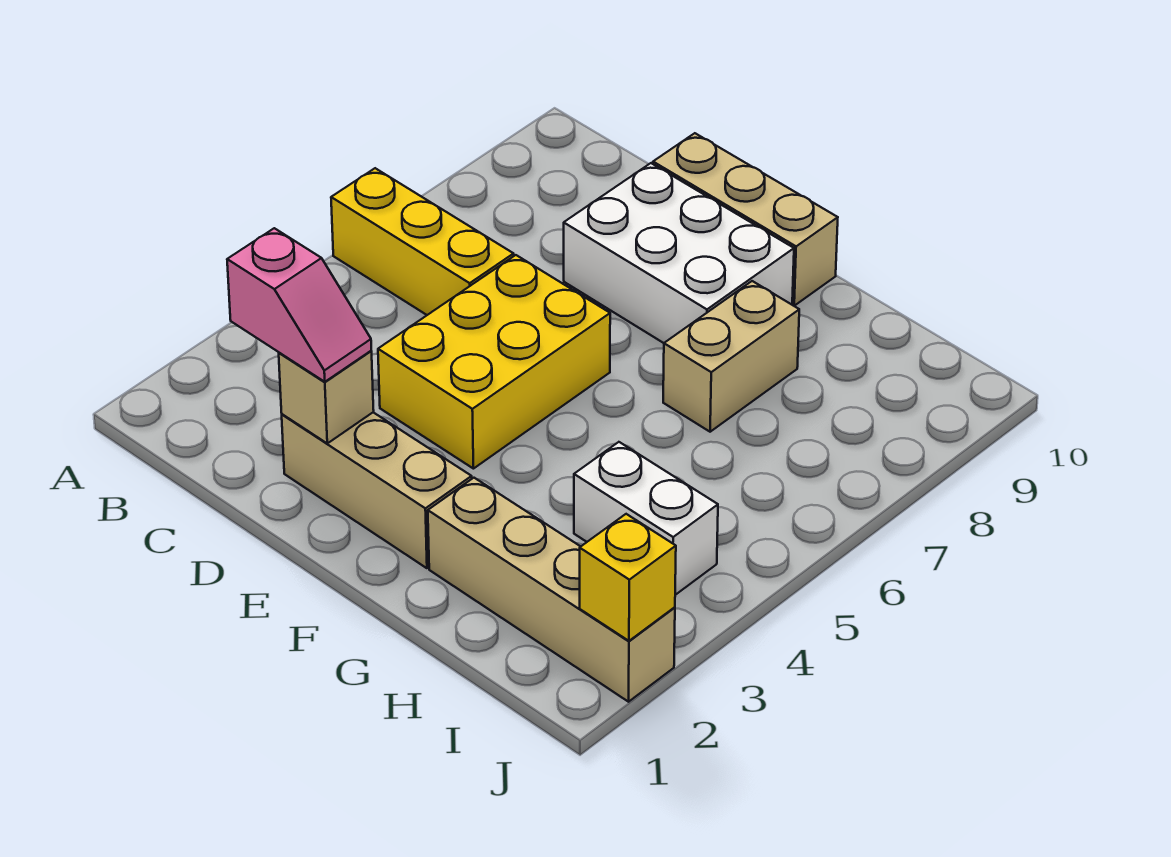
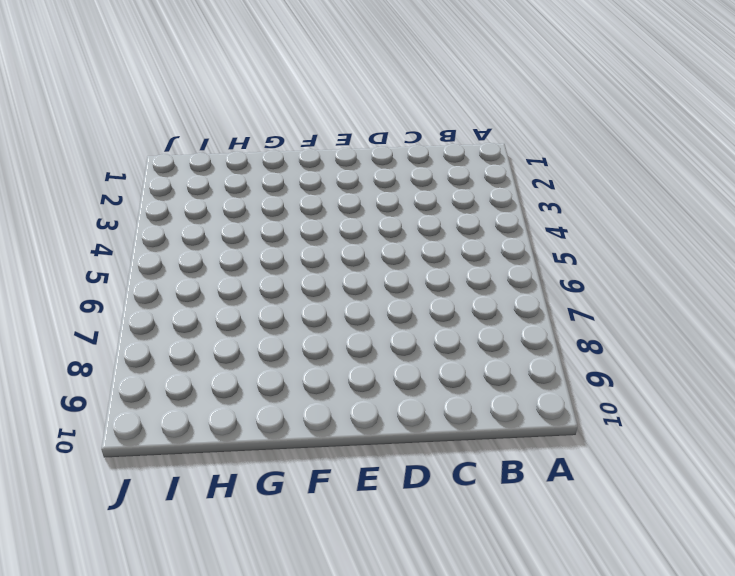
none -> yellow brick A6:C6 level 1
none -> tan brick D2:F2 level 1

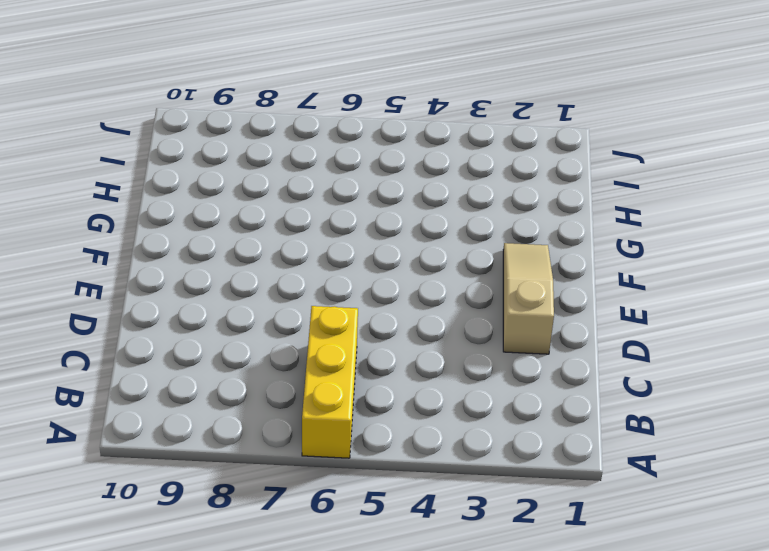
tan slope D2:F2 level 1 top D -> tan brick D2:F2 level 1
none -> yellow brick D4:E6 level 1
none -> white brick D8:F9 level 1

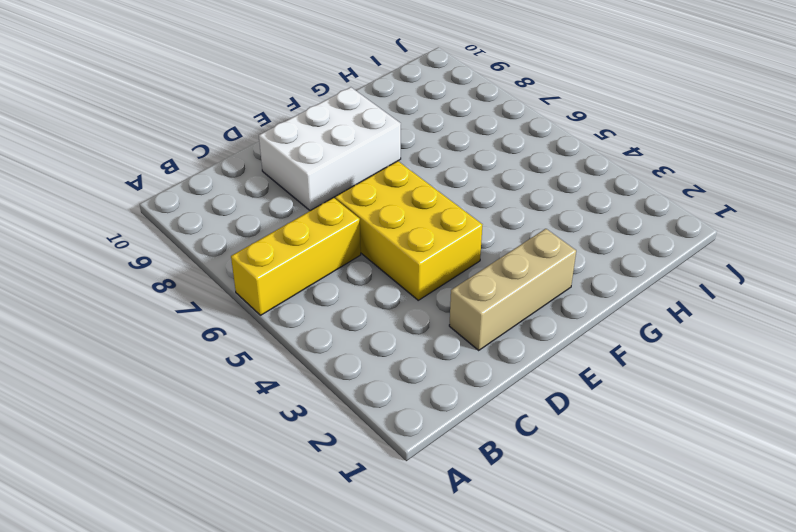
none -> tan brick D10:F10 level 1
none -> tan brick G2:J2 level 1

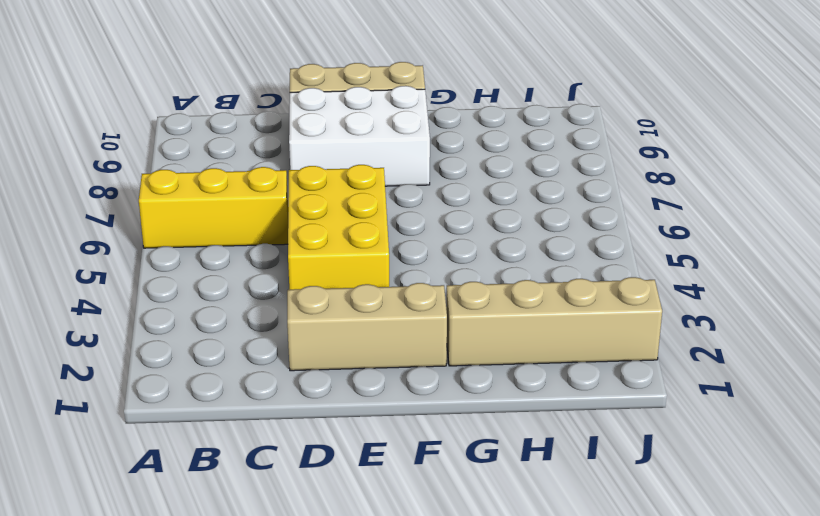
none -> tan brick G7:G8 level 1
none -> white brick H4:I4 level 1

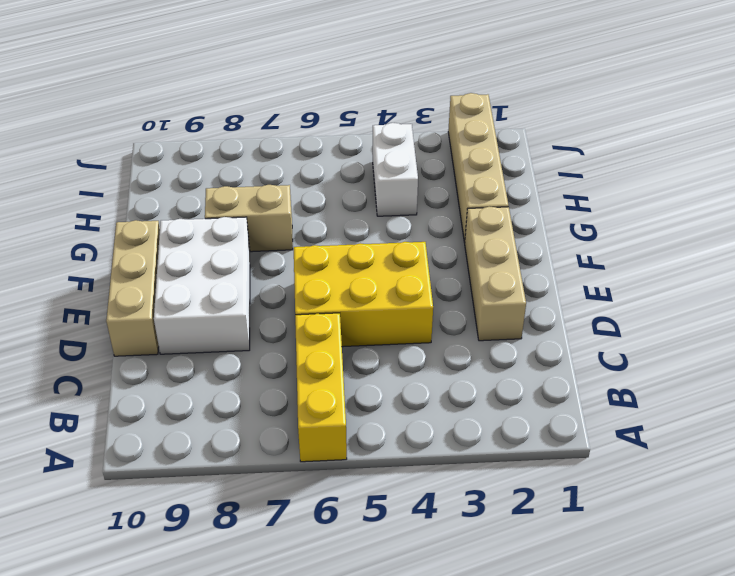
none -> tan brick D2 level 2
none -> yellow brick J2 level 2

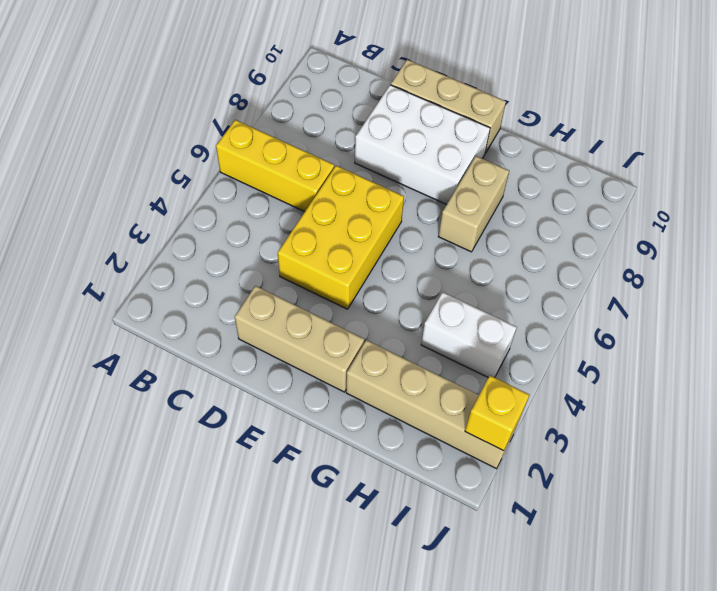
none -> tan brick D2 level 2
none -> pink slope C2:D2 level 3 top C

